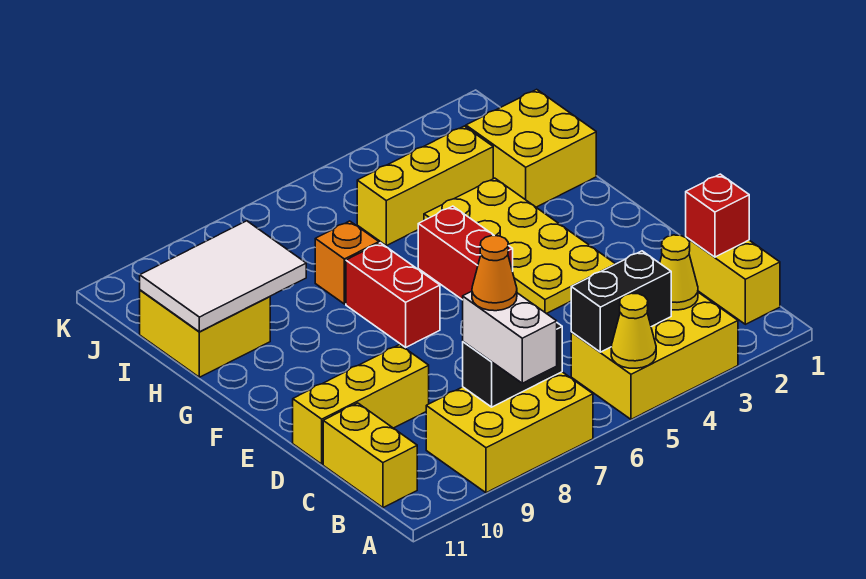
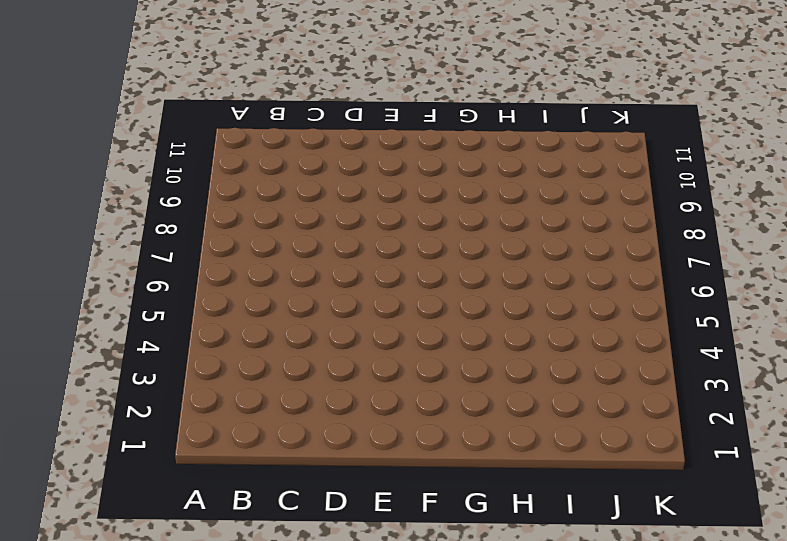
none -> yellow brick A3:B5 level 1
none -> yellow brick A7:B9 level 1
none -> yellow brick B1:C1 level 1

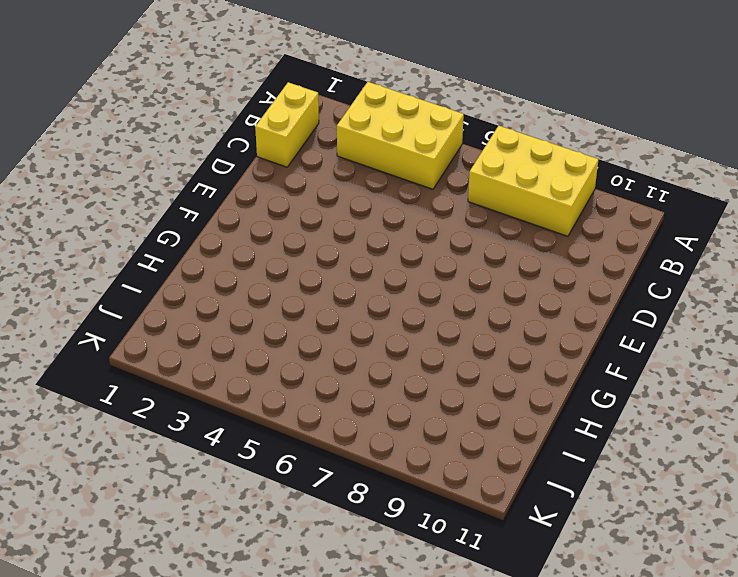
none -> yellow brick B11:C11 level 1
none -> yellow brick D9:D11 level 1
none -> yellow plate E3:H4 level 1

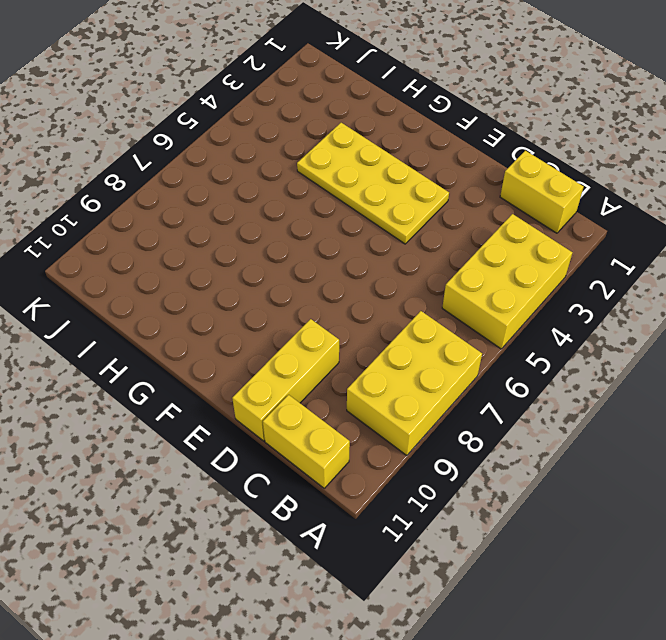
none -> red brick F5:G5 level 1
none -> red brick F7:G7 level 1
none -> yellow brick H1:I2 level 1

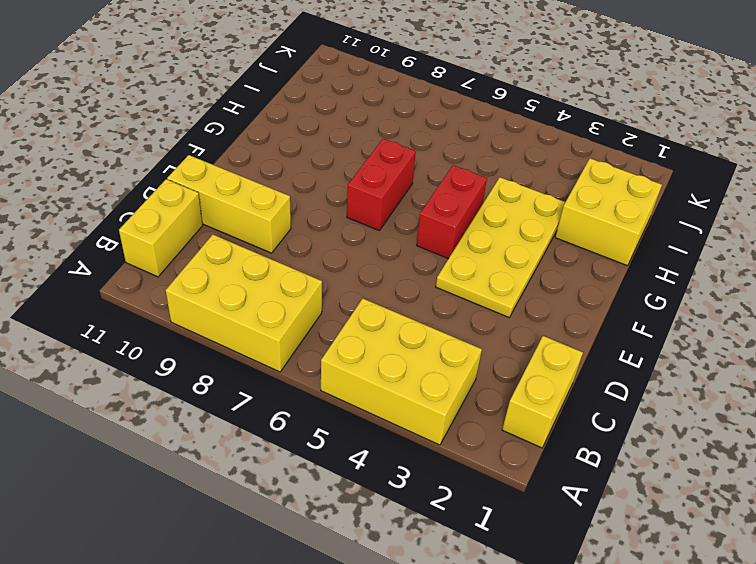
none -> orange brick H7 level 1
none -> yellow brick H10:I11 level 1
none -> yellow brick I3:I5 level 1

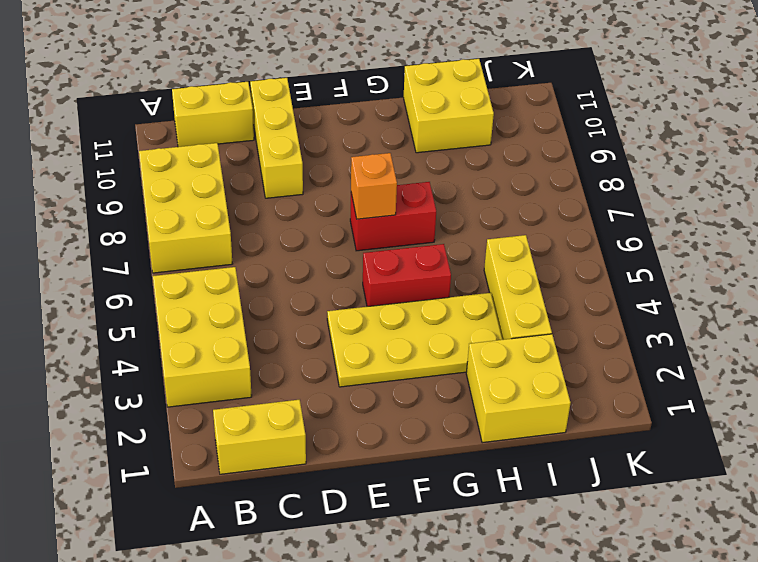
orange brick F7 level 2 -> orange brick H7 level 1
none -> yellow cone A5 level 2
none -> yellow cone B3 level 2
none -> black brick B4:B5 level 2

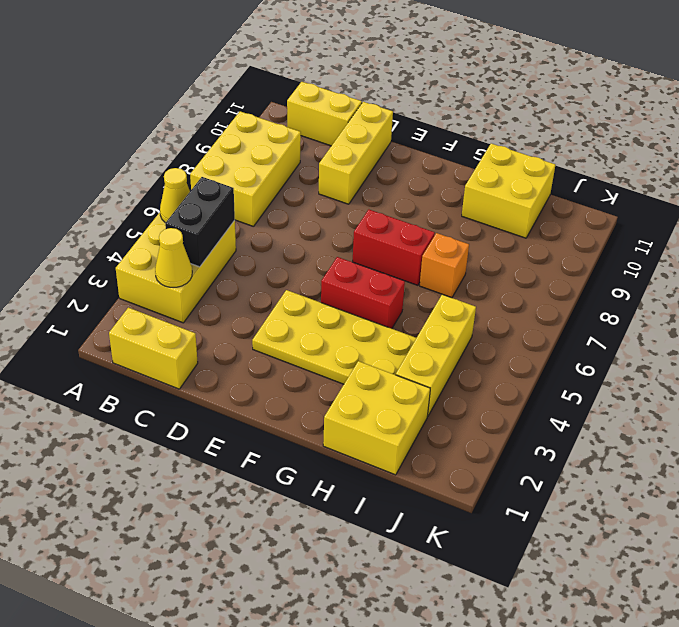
none -> black brick B7:B8 level 2
none -> red brick C1 level 2
none -> white tile H9:I11 level 2

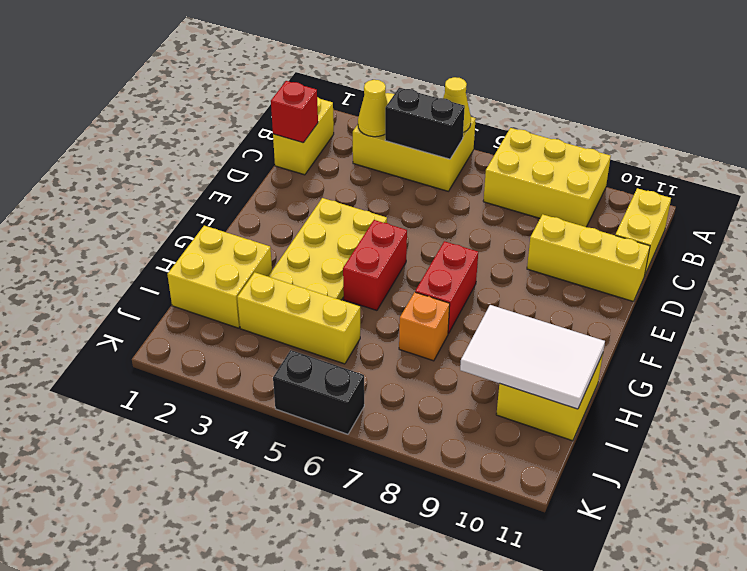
black brick K5:K6 level 1 -> black brick B7:B8 level 2
none -> white brick A8:B8 level 3
none -> orange cone B8 level 4

